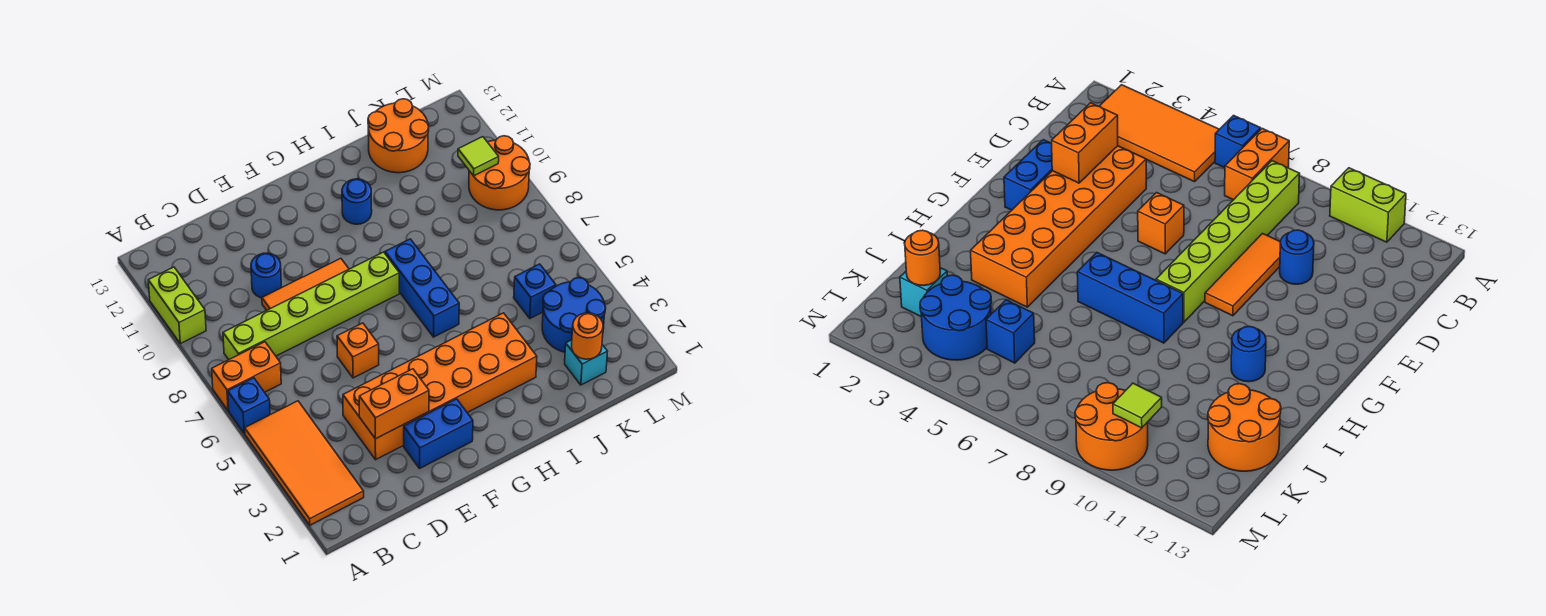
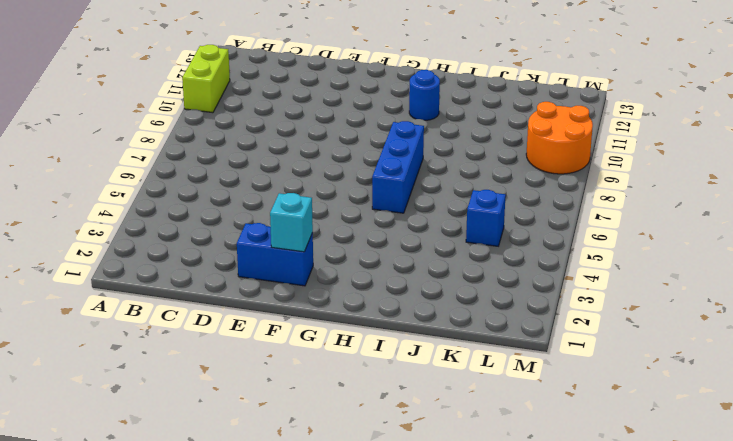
cyan brick F2 level 2 -> cyan brick K2 level 1
none -> orange tile A2:B5 level 1
none -> blue brick A6 level 1
none -> orange brick A7:B7 level 1

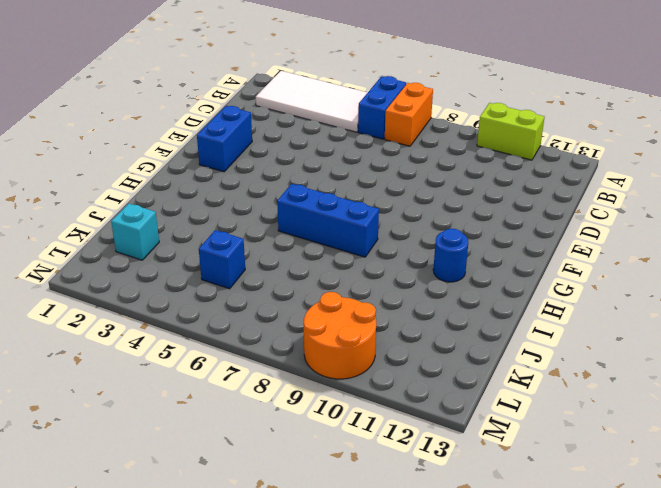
white tile A2:B5 level 1 -> orange tile A2:B5 level 1
blue brick A6:B6 level 1 -> blue brick A6 level 1
none -> lime brick B8:G8 level 1
none -> orange brick D3:I4 level 1
none -> orange tile D9:F9 level 1

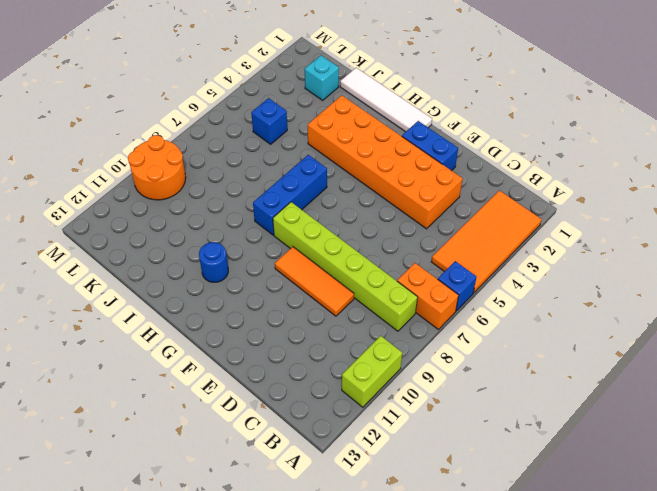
white tile G1:J1 level 1 -> none
none -> blue round brick D10 level 1
none -> orange brick E6 level 1
none -> orange round brick J12:K13 level 1

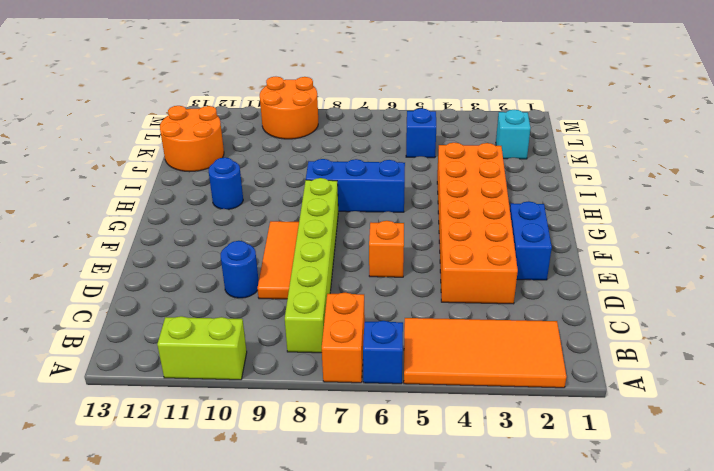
none -> blue round brick K3:L4 level 1
none -> orange brick D3:E3 level 2
none -> orange round brick K2 level 2

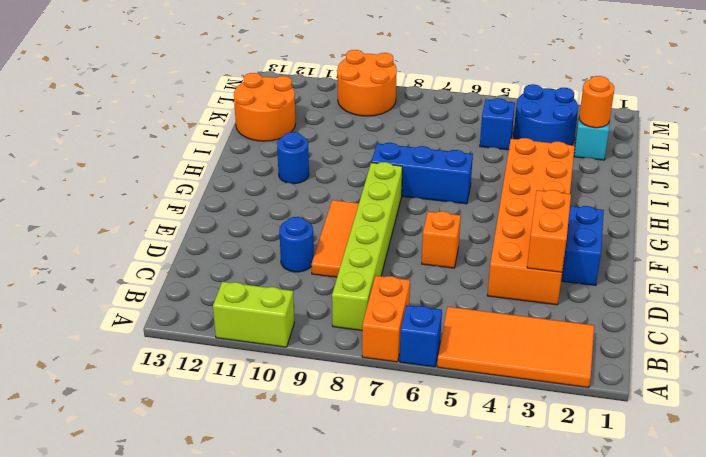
none -> lime tile L10 level 2

